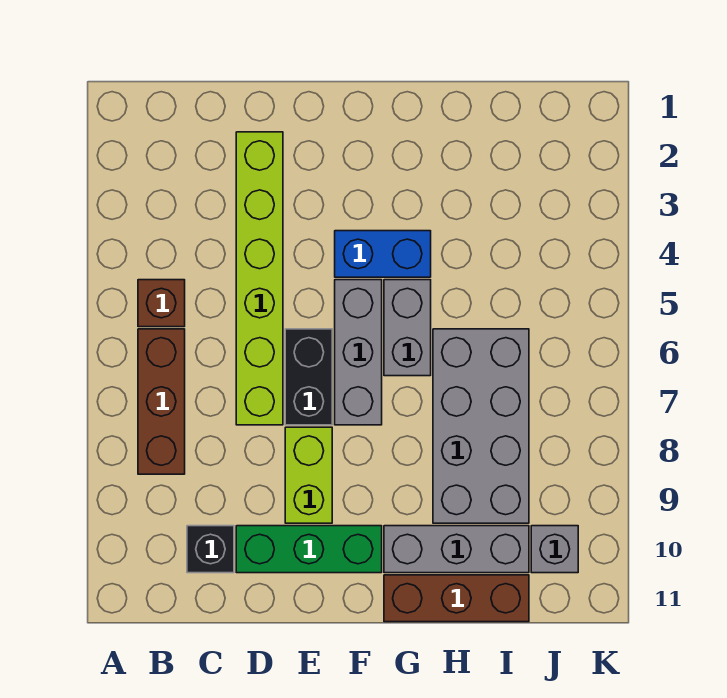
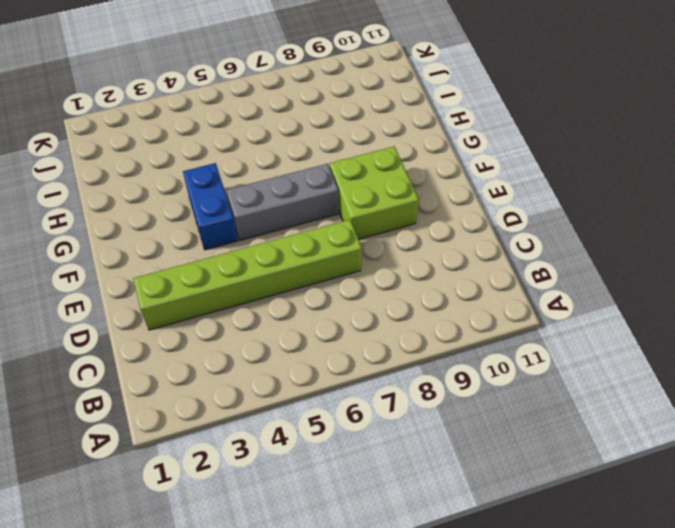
lime brick E8:F9 level 1 -> lime brick E8:E9 level 1
none -> brown brick B5 level 1
none -> brown brick B6:B8 level 1
none -> black brick C10 level 1

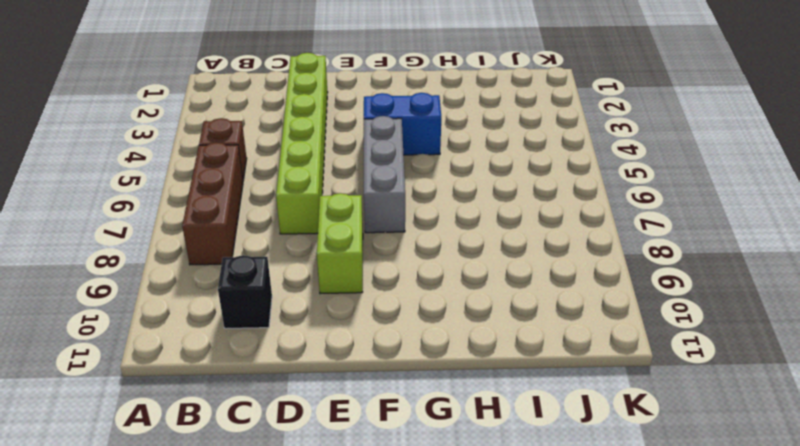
none -> green brick D10:F10 level 1
none -> black brick E6:E7 level 1
none -> grey brick G5:G6 level 1

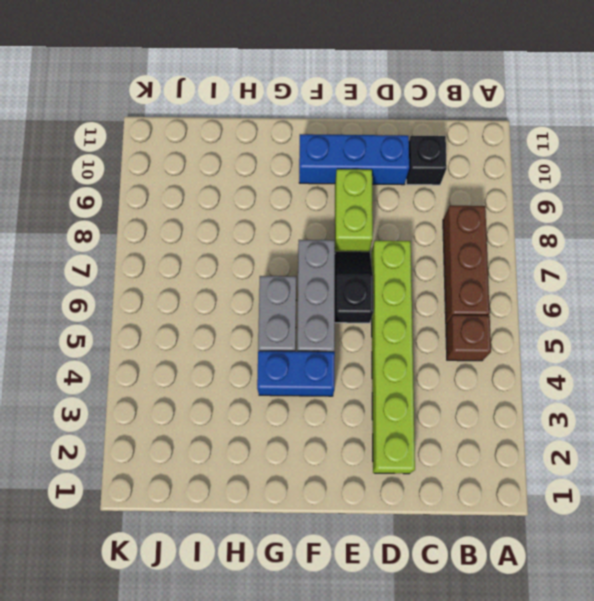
blue brick D10:F10 level 1 -> green brick D10:F10 level 1
black slope E6:E7 level 1 top 6 -> black brick E6:E7 level 1
none -> grey brick G10:I10 level 1
none -> brown brick G11:I11 level 1
none -> grey brick H6:I9 level 1

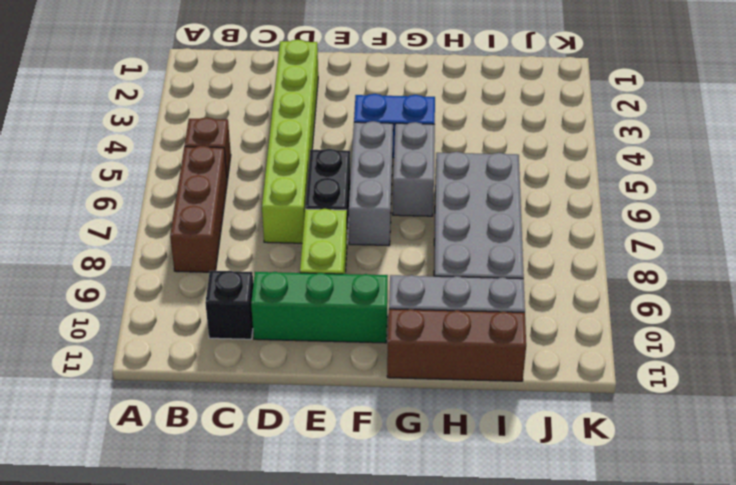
none -> grey brick J10 level 1

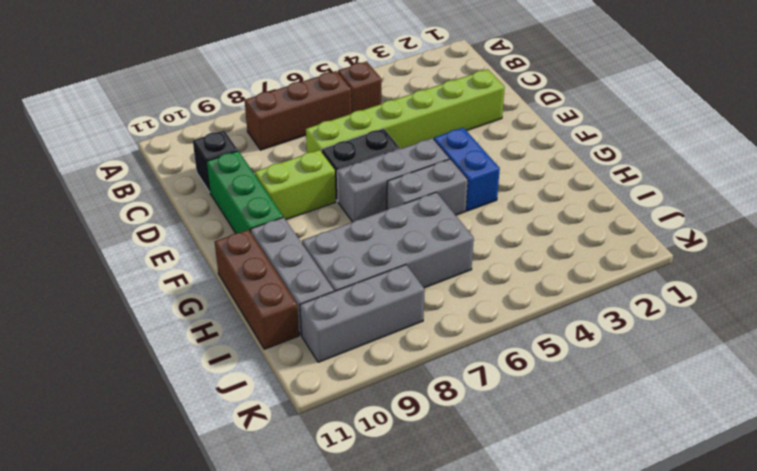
grey brick J8:J10 level 1 -> grey brick J10 level 1

